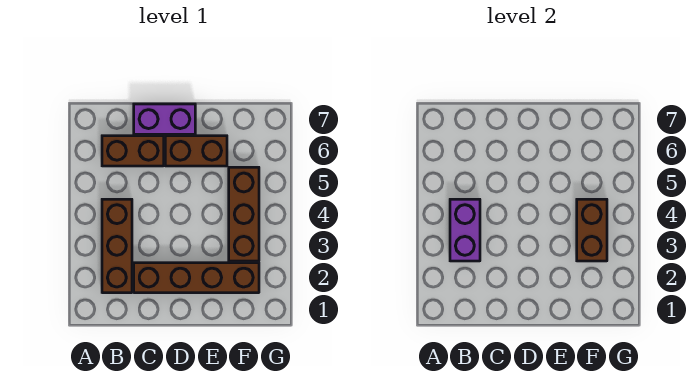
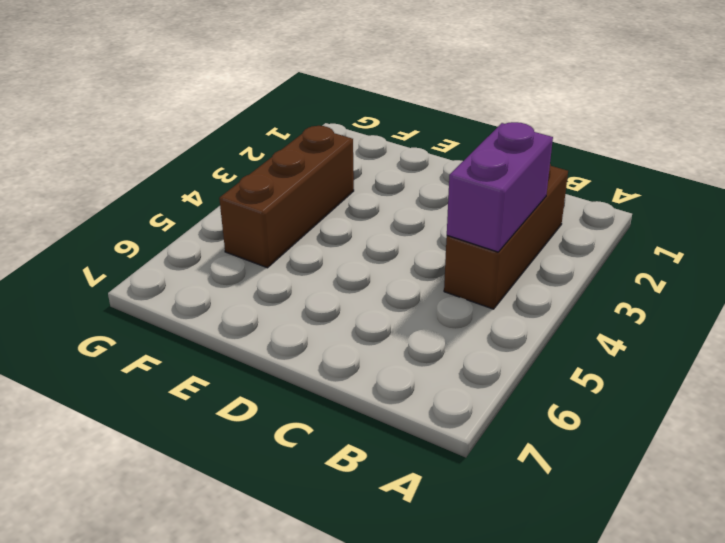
none -> brown brick B6:C6 level 1
none -> brown brick C2:F2 level 1

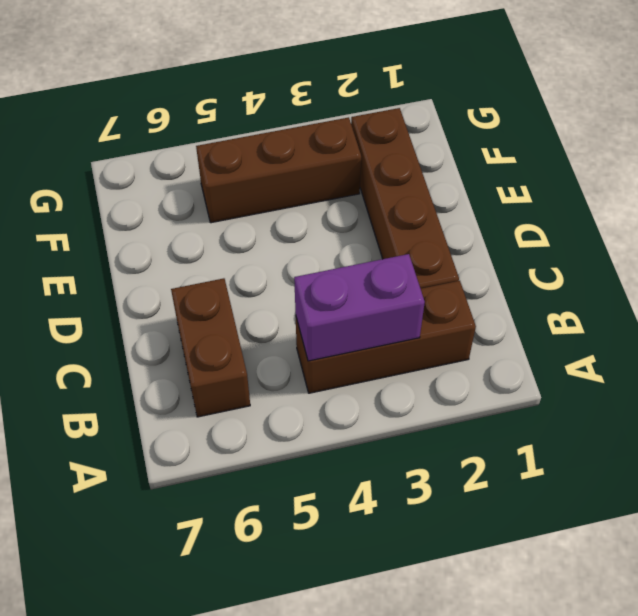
none -> purple brick C7:D7 level 1
none -> brown brick D6:E6 level 1

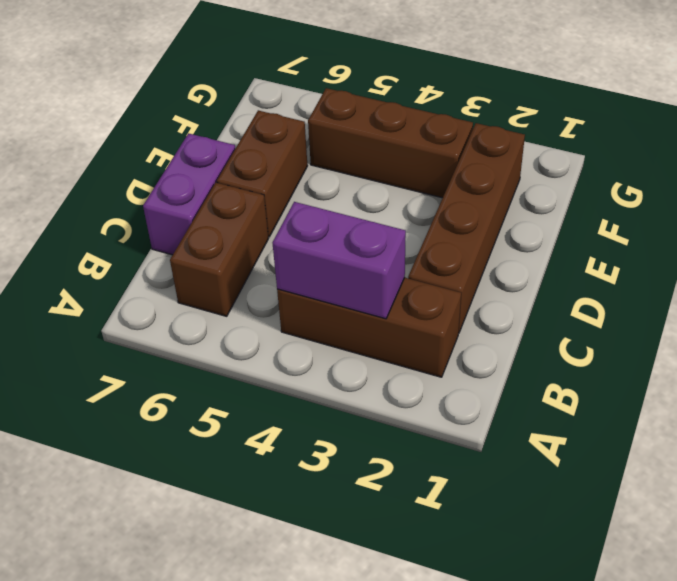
none -> brown brick F3:F4 level 2

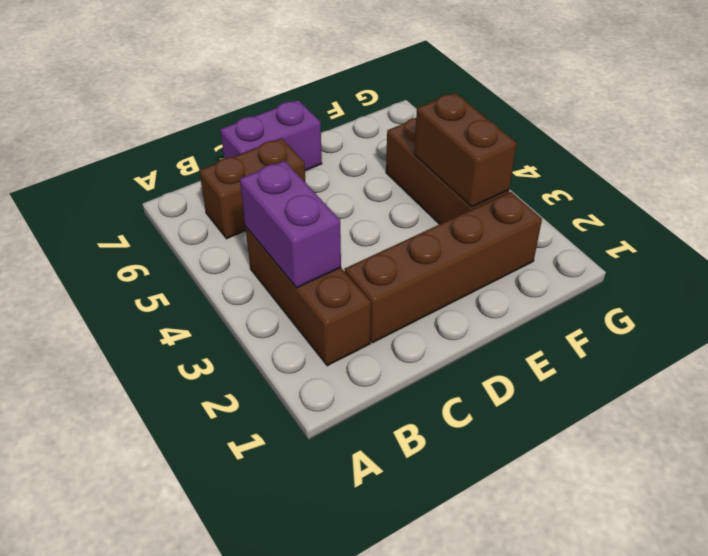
none -> brown brick D6:E6 level 1

